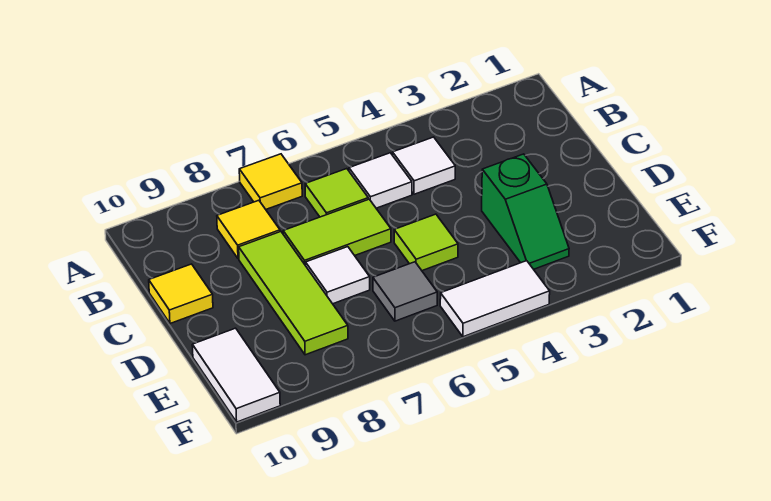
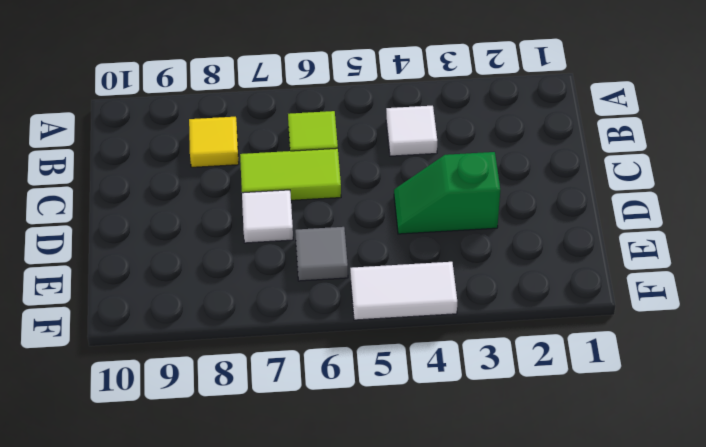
green slope D3:D4 level 1 top 3 -> green slope D3:E3 level 1 top D
none -> yellow tile A7 level 1
none -> white tile B5 level 1
none -> lime tile C8:E8 level 1

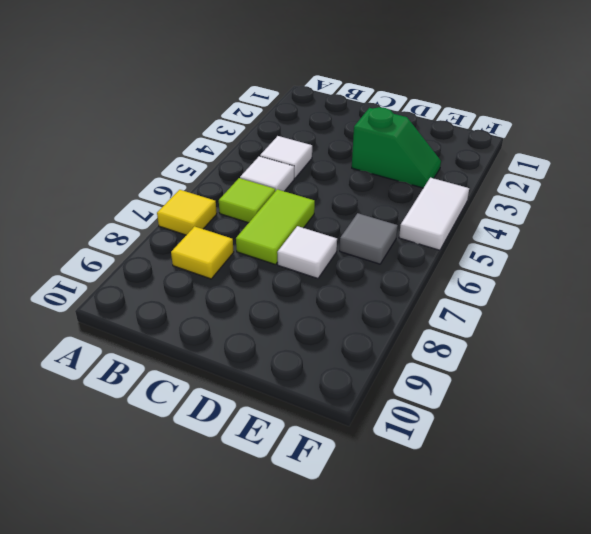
none -> lime tile C8:E8 level 1
none -> yellow tile C10 level 1
none -> lime tile D5 level 1

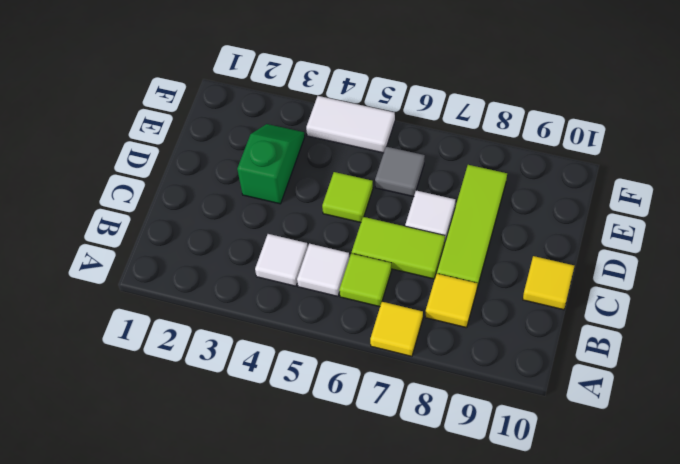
none -> white tile E10:F10 level 1

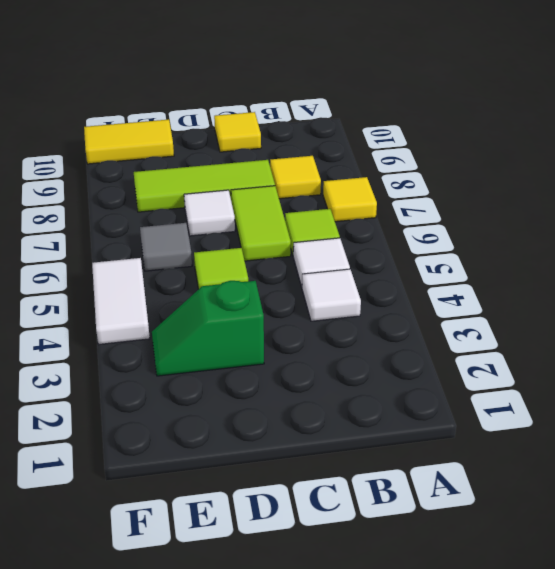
yellow tile E10:F10 level 1 -> white tile E10:F10 level 1

